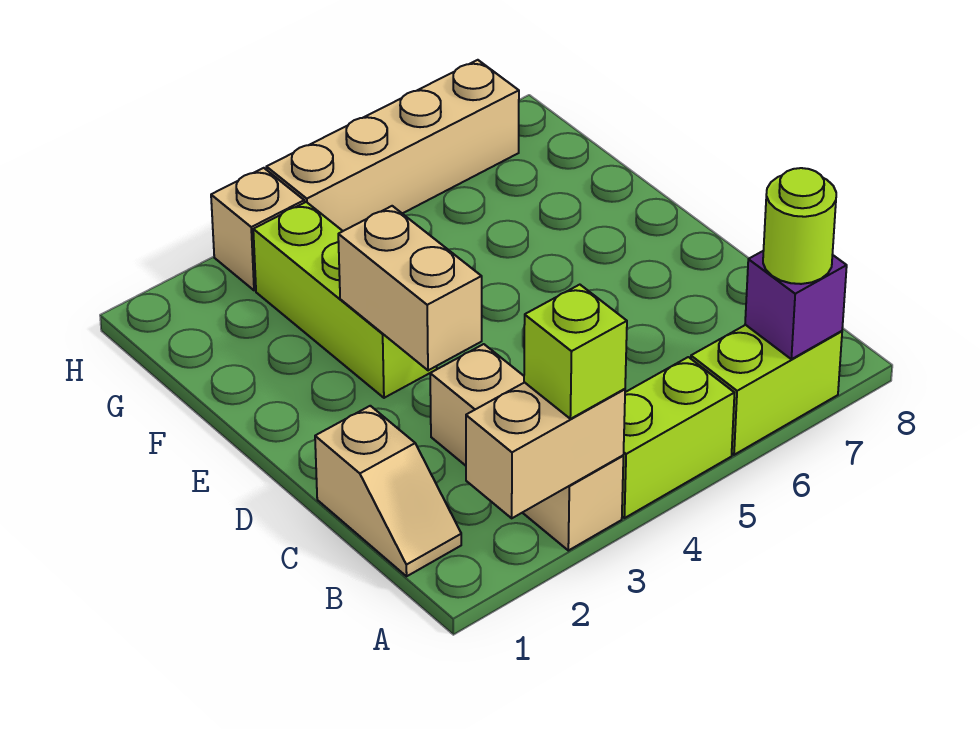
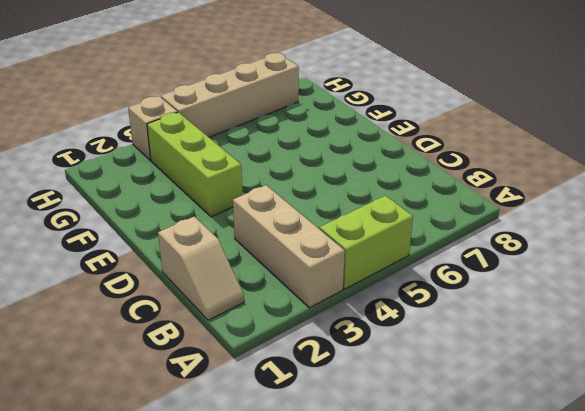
none -> lime brick A6:A7 level 1
none -> tan brick A2:A3 level 2
none -> purple brick A7 level 2

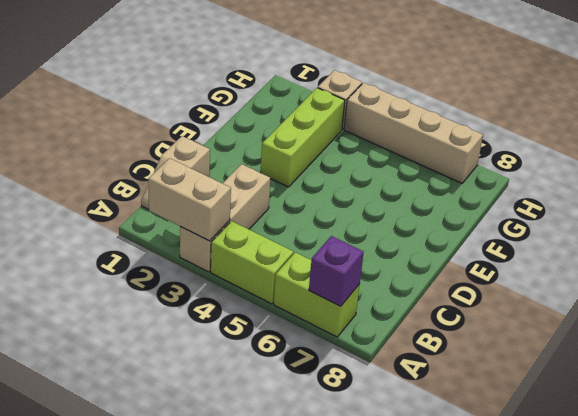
none -> tan brick D3:E3 level 2
none -> lime brick A3 level 3
none -> lime round brick A7 level 3

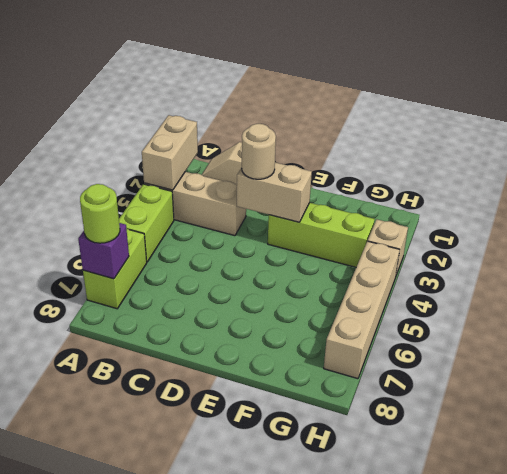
tan round brick D3 level 3 -> none
none -> lime brick A3 level 3

